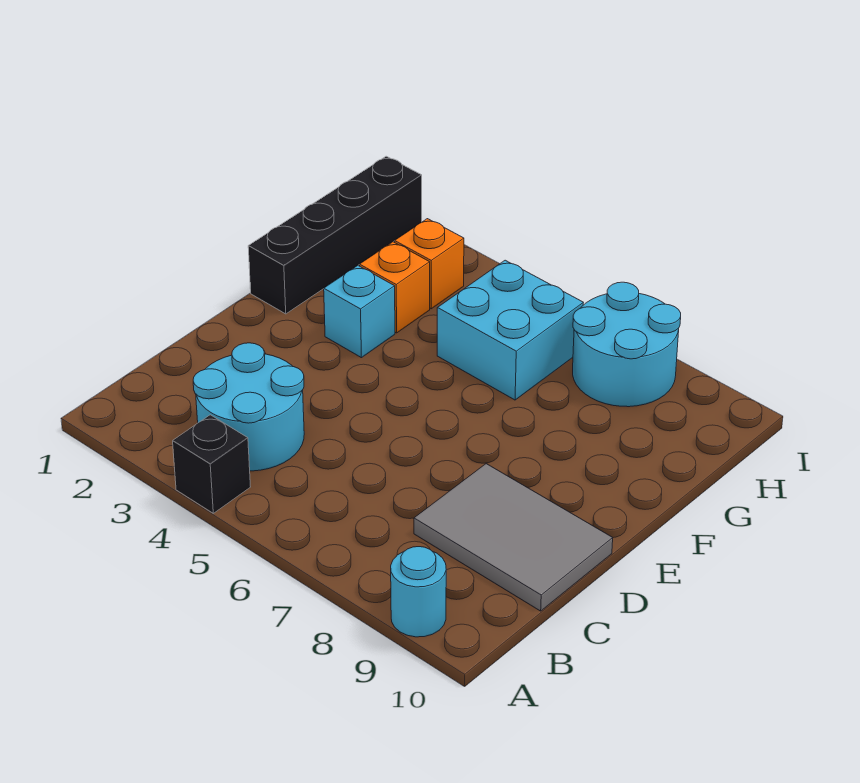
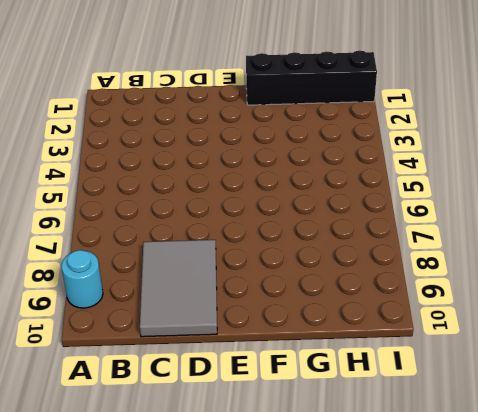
none -> black brick A4 level 1
none -> cyan round brick B3:C4 level 1

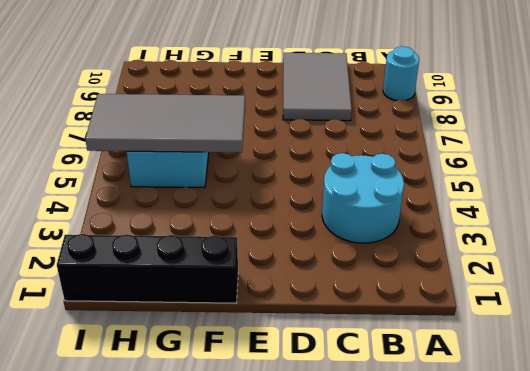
grey tile F5:I6 level 2 -> none
none -> black brick A4 level 1
none -> cyan brick F3 level 1

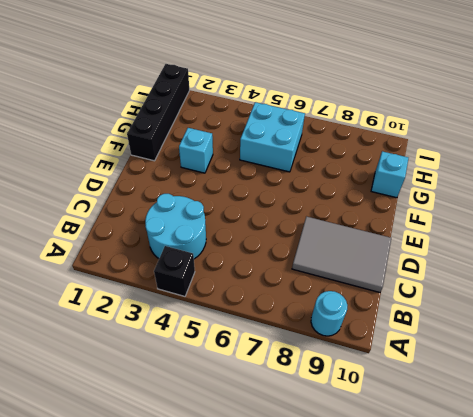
cyan brick G10 level 1 -> none
none -> orange brick G3 level 1
none -> orange brick H3 level 1

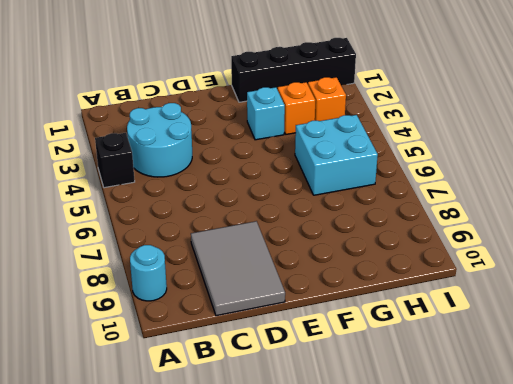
none -> cyan round brick H7:I8 level 1

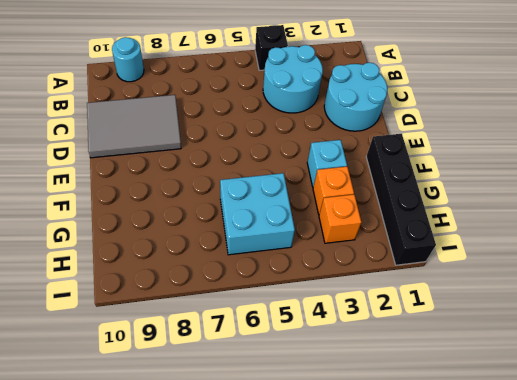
cyan round brick C1:D2 level 1 -> cyan round brick H7:I8 level 1

